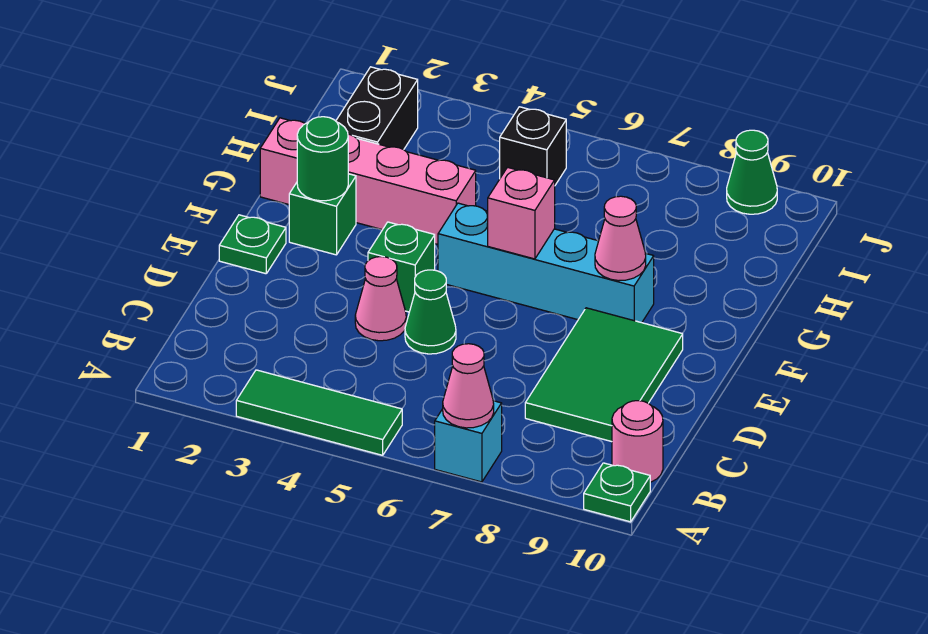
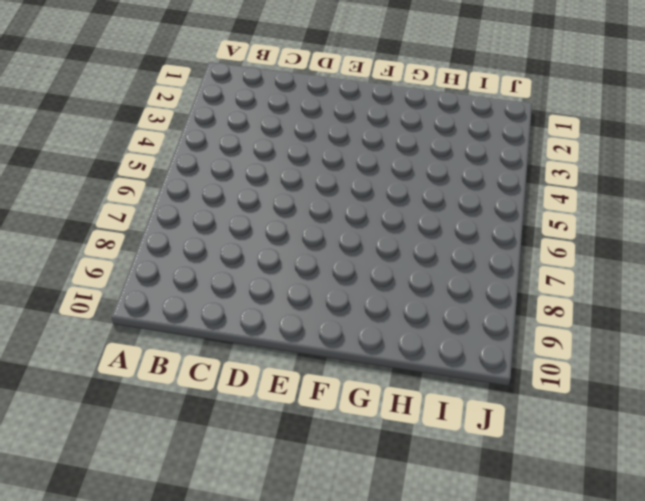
none -> green tile A3:A5 level 1
none -> cyan brick A7 level 1
none -> green plate A10 level 1

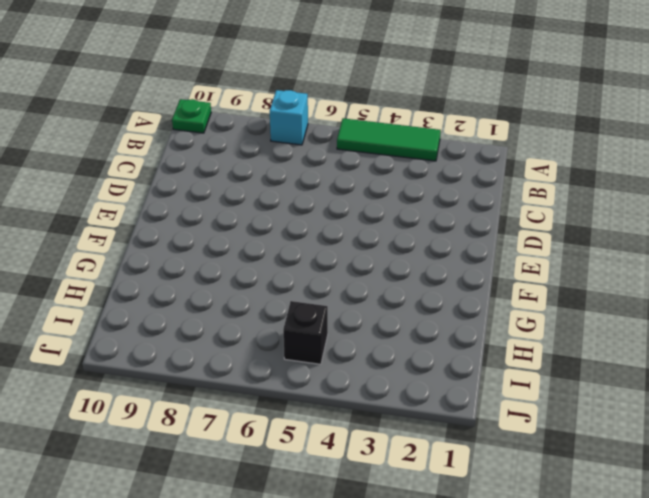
none -> pink round brick B10 level 1
none -> green tile C8:E9 level 1
none -> pink cone D4 level 1

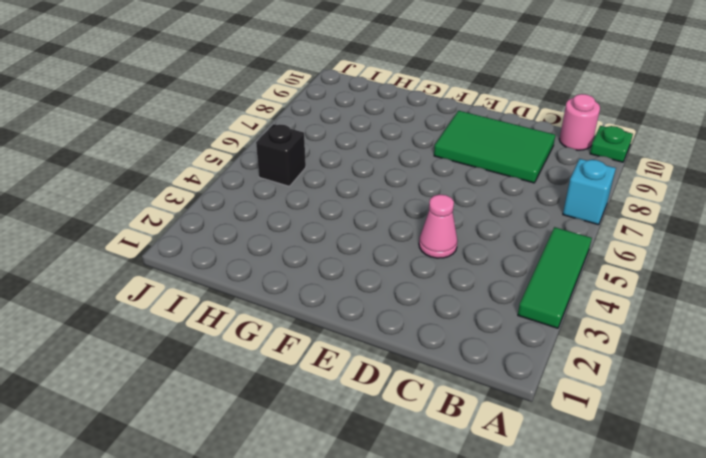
none -> green cone D5 level 1
none -> green plate E1 level 1
none -> green brick E4 level 1

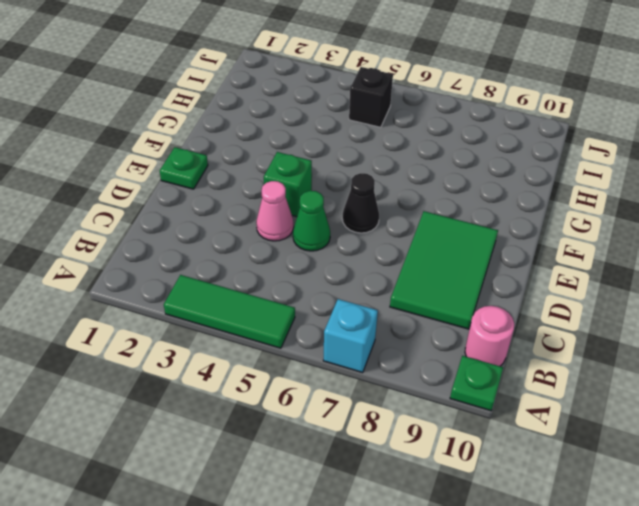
black cone E6 level 1 -> none
none -> green brick F2 level 1
none -> cyan brick F5:F8 level 1
none -> pink brick G1:G4 level 1

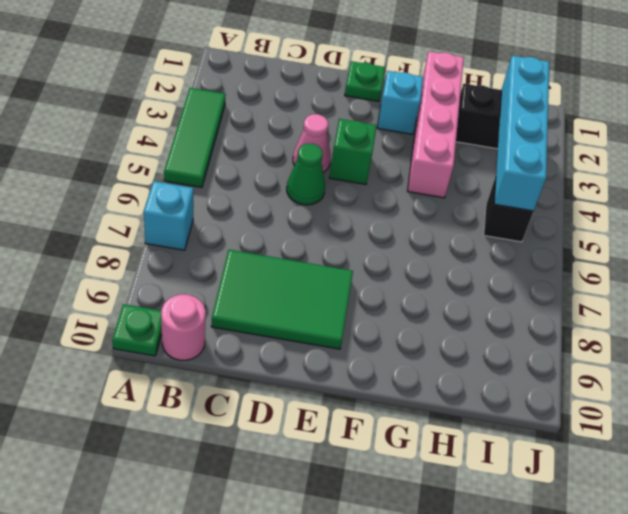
cyan brick F2 level 1 -> green brick F2 level 1
cyan brick I2:I5 level 2 -> cyan brick F5:F8 level 1
none -> green cone J9 level 1
none -> pink cone A7 level 2
none -> green round brick F2 level 2

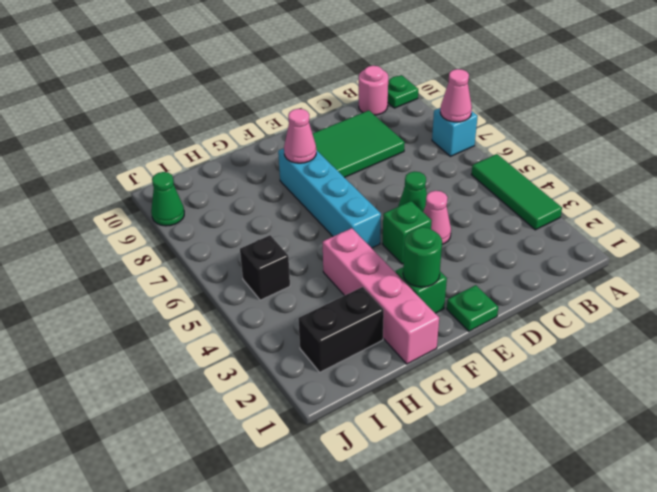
none -> pink brick F6 level 2

